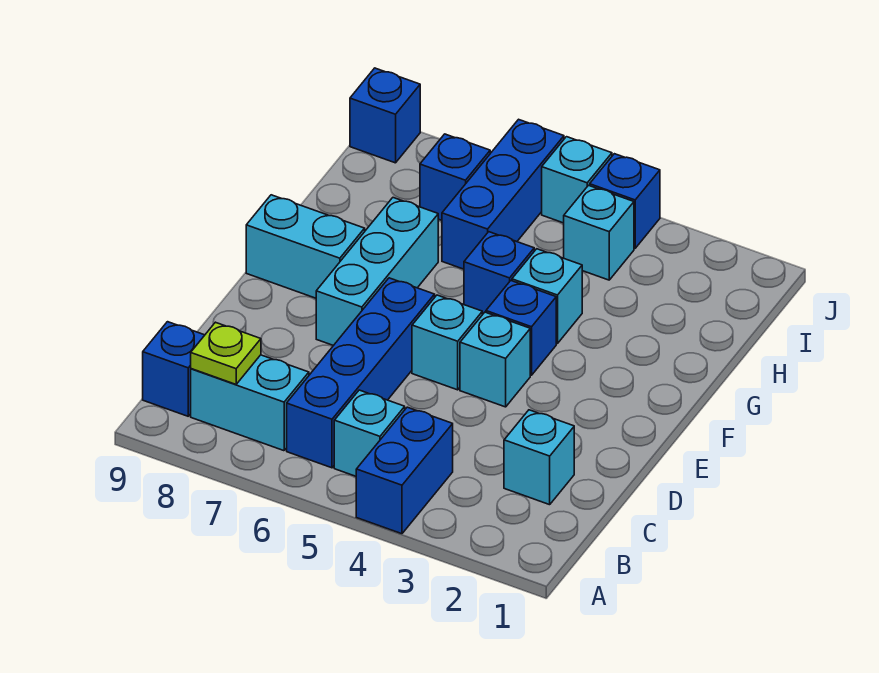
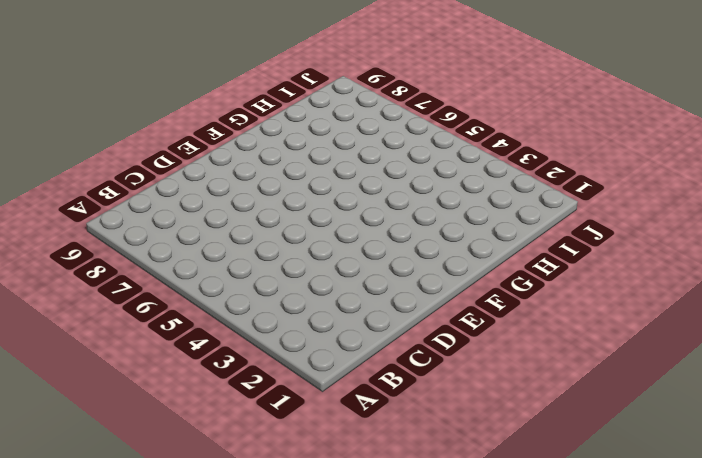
none -> blue brick A4:B4 level 1
none -> cyan brick B5 level 1
none -> blue brick B6:E6 level 1

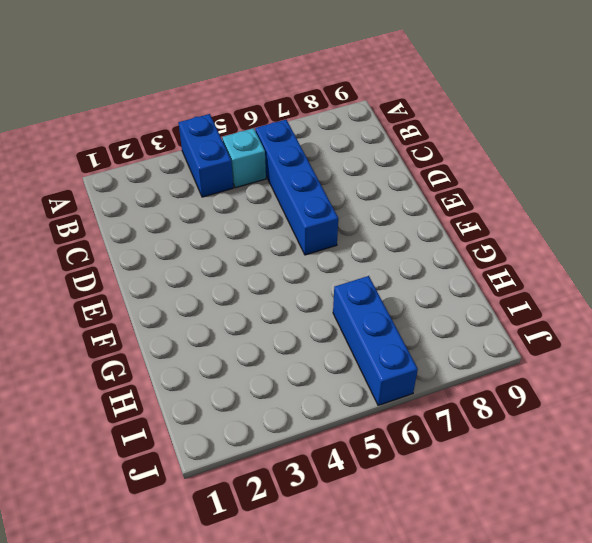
none -> cyan brick B7:B8 level 1
none -> blue brick B9 level 1
none -> cyan brick C2 level 1

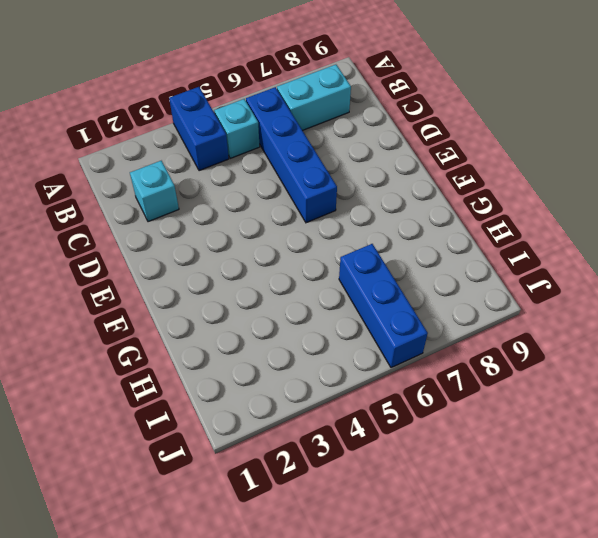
none -> blue brick B9 level 1
none -> cyan brick E4 level 1
none -> cyan brick E5 level 1

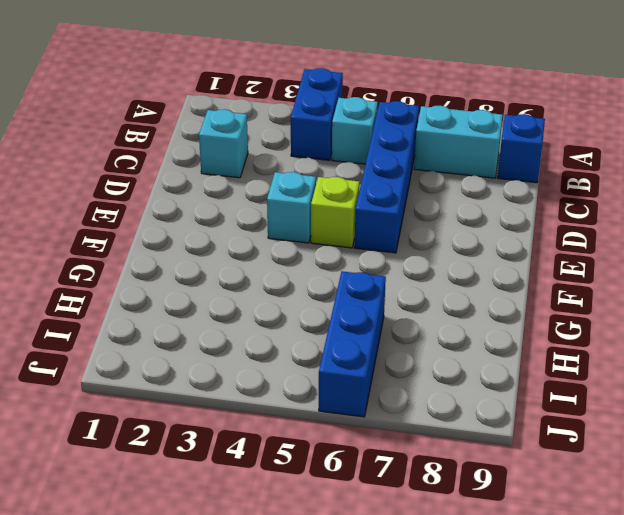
lime brick E5 level 1 -> cyan brick E5 level 1
none -> cyan brick E7:G7 level 1
none -> blue brick F4 level 1
none -> cyan brick F8:F9 level 1

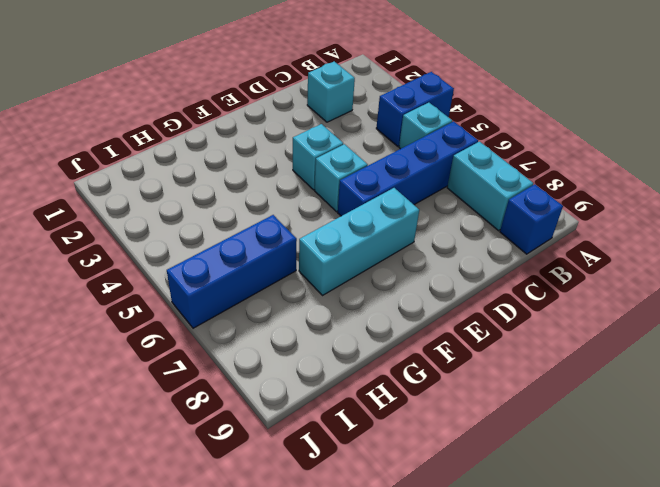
none -> blue brick F4 level 1
none -> cyan brick F8:F9 level 1
none -> cyan brick G4 level 1

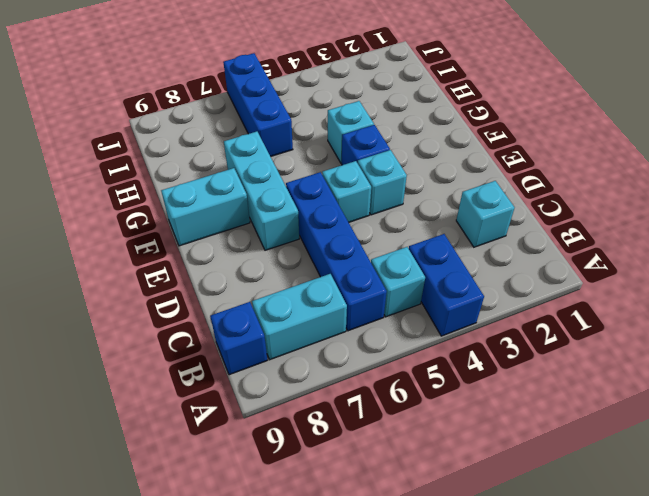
none -> blue brick G5 level 1
none -> cyan brick I4 level 1
none -> blue brick I7 level 1

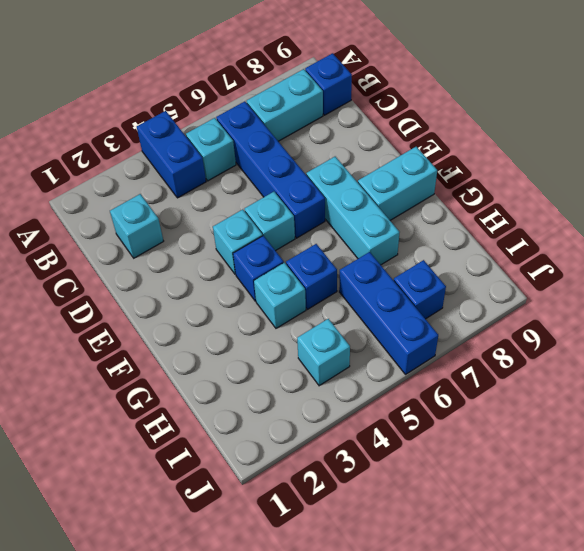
none -> blue brick J4 level 1
none -> cyan brick J5 level 1
none -> blue brick J9 level 1

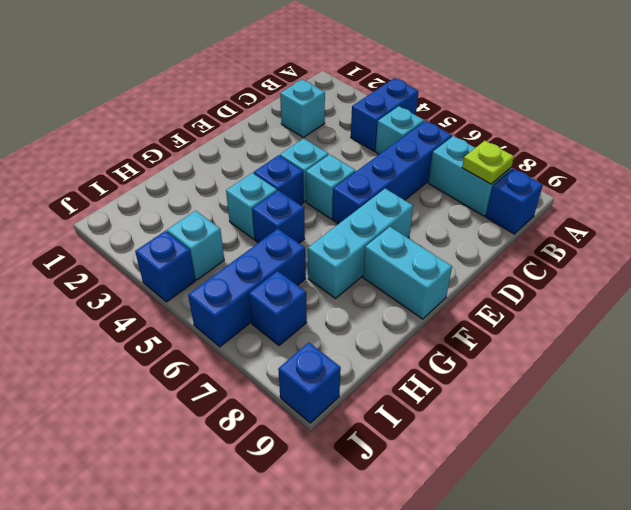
none -> cyan brick J5 level 1

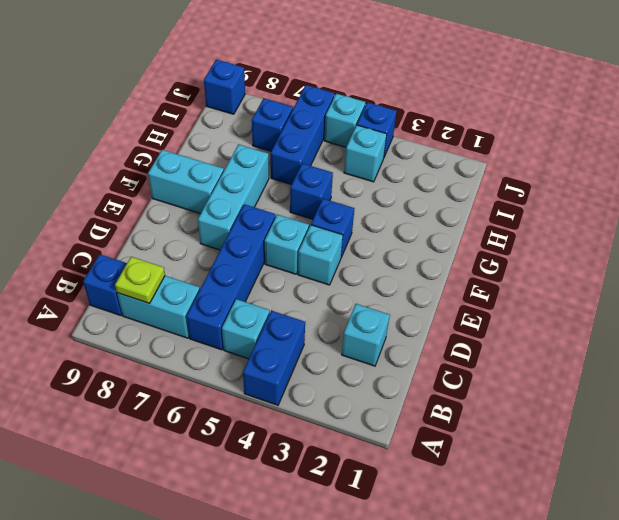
none -> cyan brick G4 level 1

